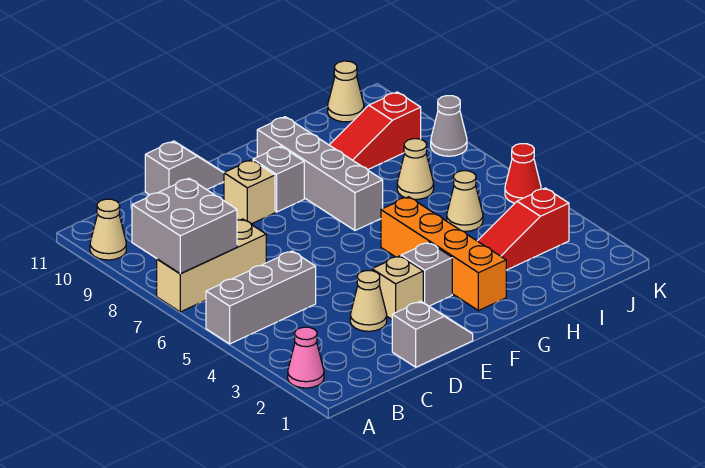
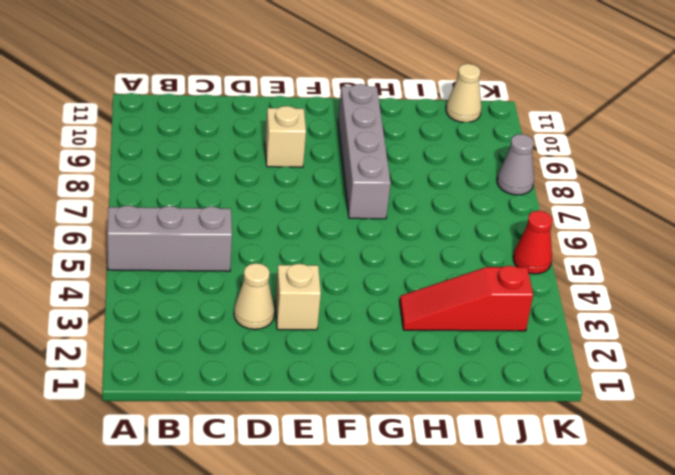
none -> pink cone A2 level 1
none -> tan brick A7:C7 level 1
none -> tan cone A10 level 1

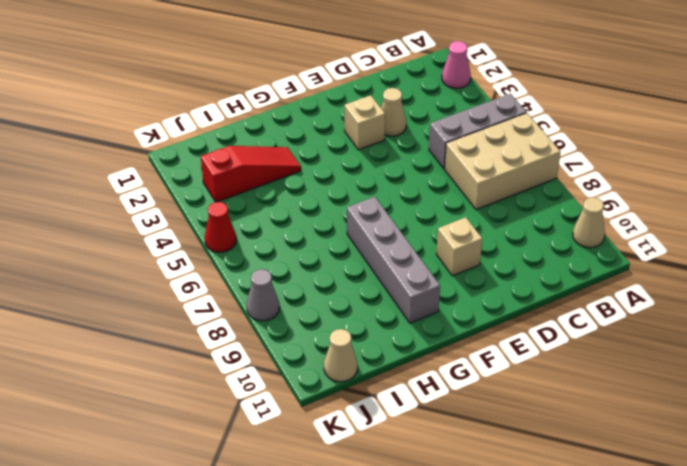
tan brick A6:C7 level 1 -> tan brick A7:C7 level 1
none -> grey slope D1:E1 level 1 top D
none -> grey slope D11:E11 level 1 top D
none -> grey brick F3 level 1

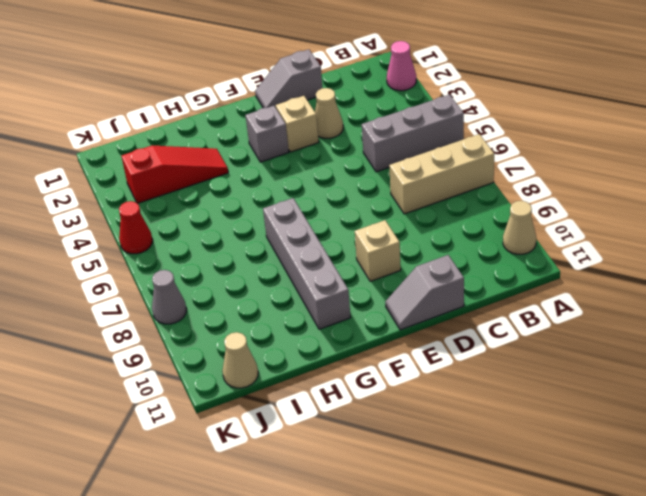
none -> grey brick F9 level 1
none -> orange brick G2:G5 level 1
none -> red slope H9:J9 level 1 top J

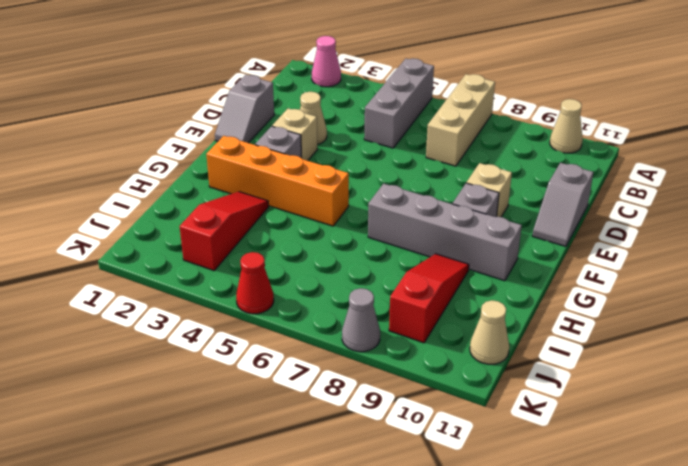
none -> tan cone I5 level 1
none -> tan cone I7 level 1
none -> grey brick A7:B8 level 2

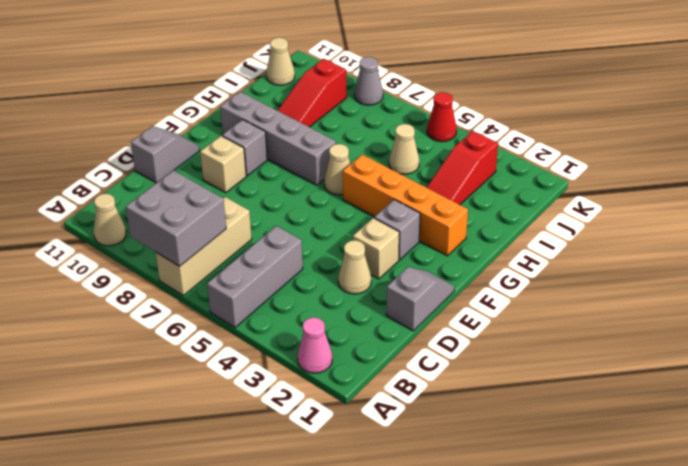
tan cone G6 level 1 -> tan cone I7 level 1

